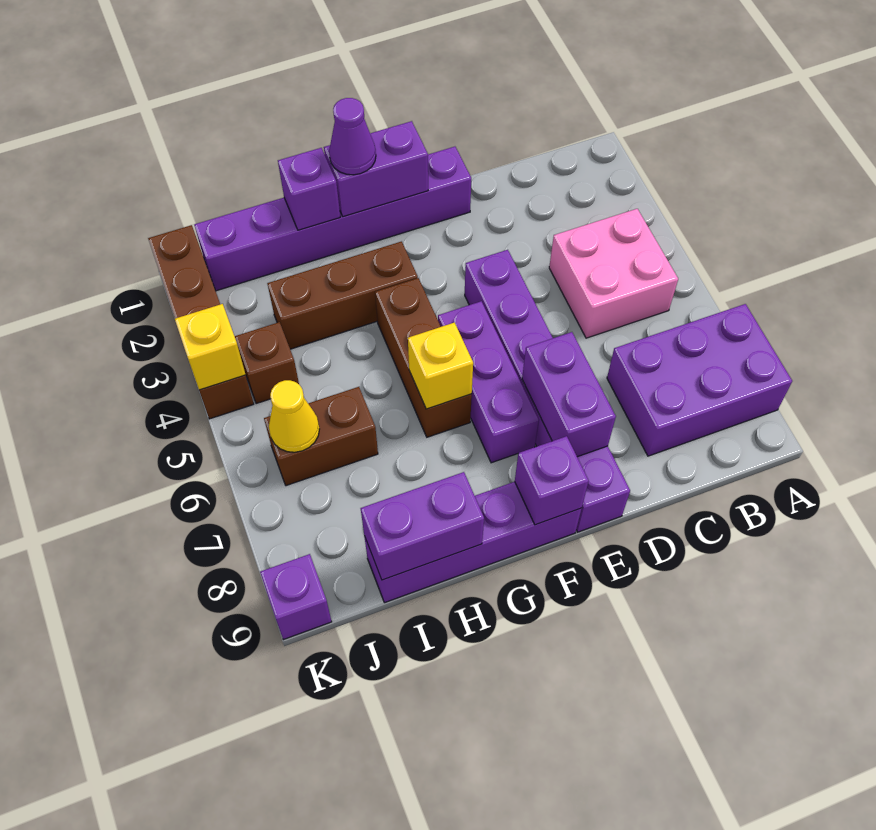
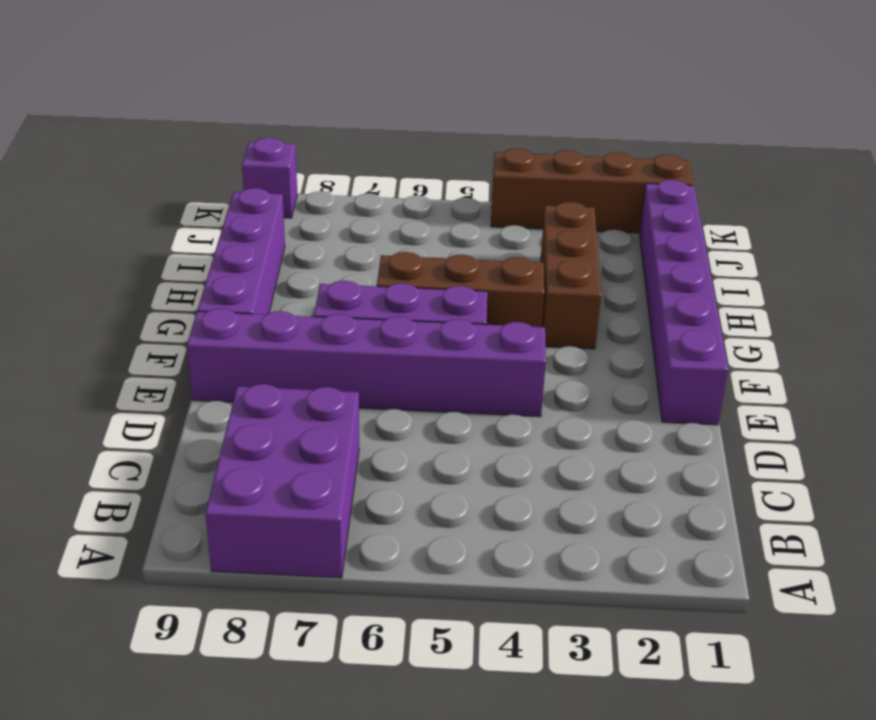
none -> pink brick B4:C5 level 1
none -> brown brick I6:J6 level 1
none -> brown brick J4 level 1

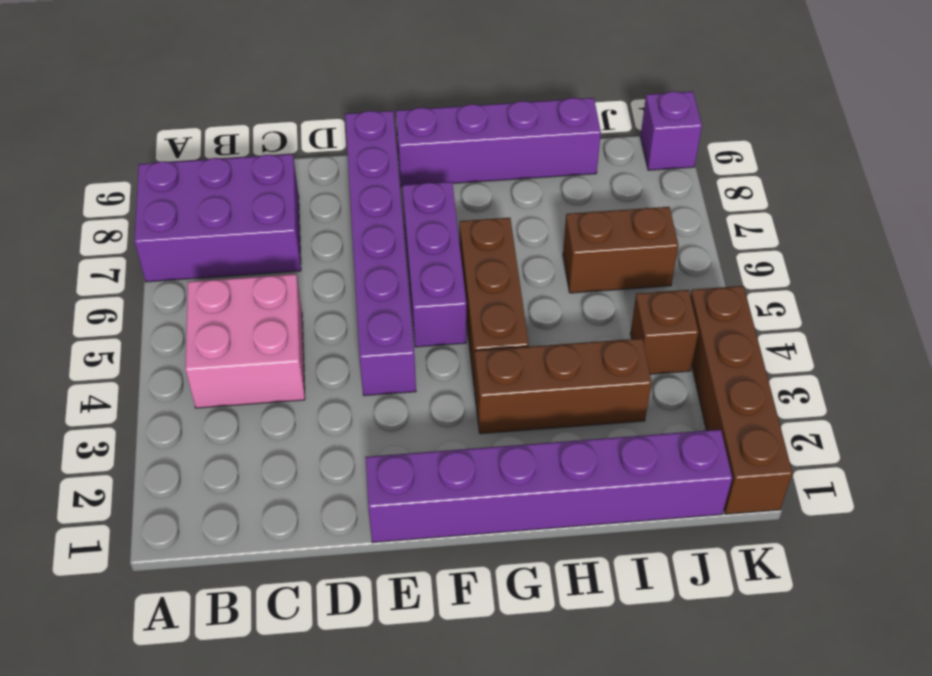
none -> purple brick E7:E8 level 2
none -> purple brick F1:G1 level 2
none -> purple brick F9 level 2

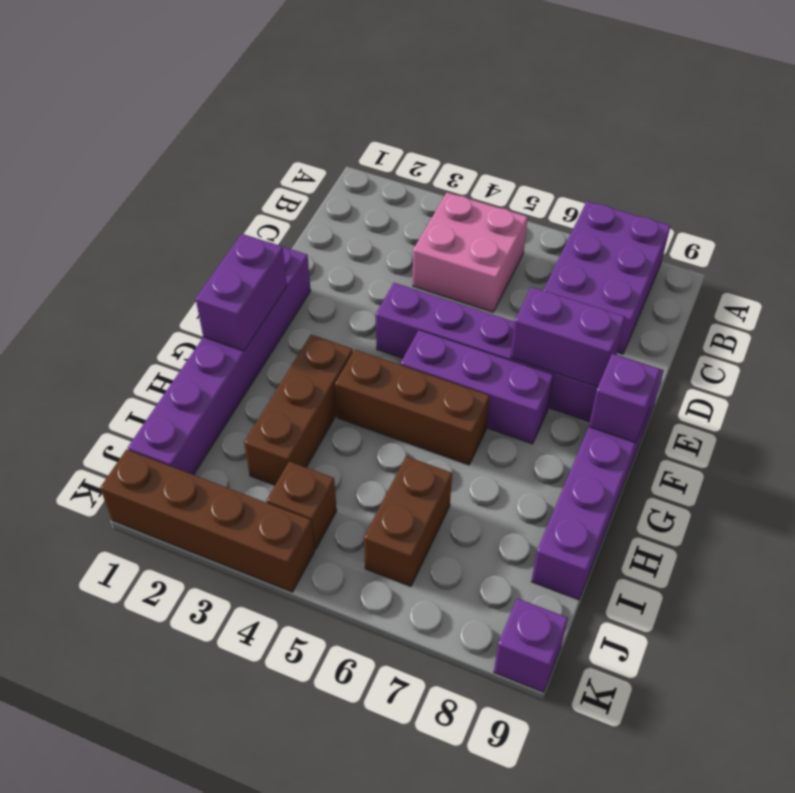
none -> yellow brick G6 level 2
none -> purple brick H1 level 2
none -> purple brick H9:I9 level 2

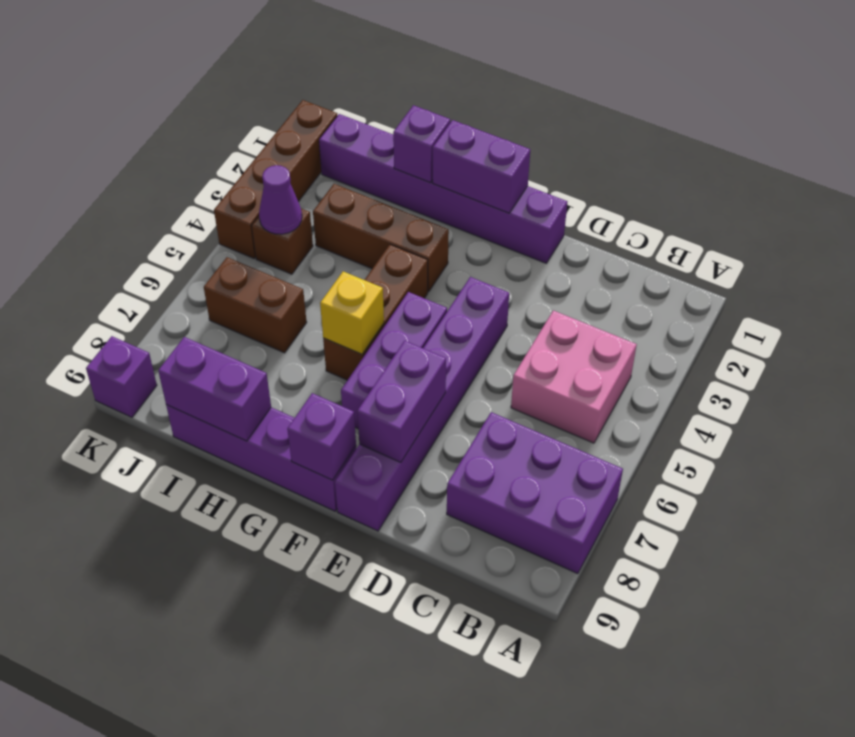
purple cone J4 level 2 -> purple cone G1 level 3
none -> yellow cone J6 level 2
none -> yellow brick K4 level 2

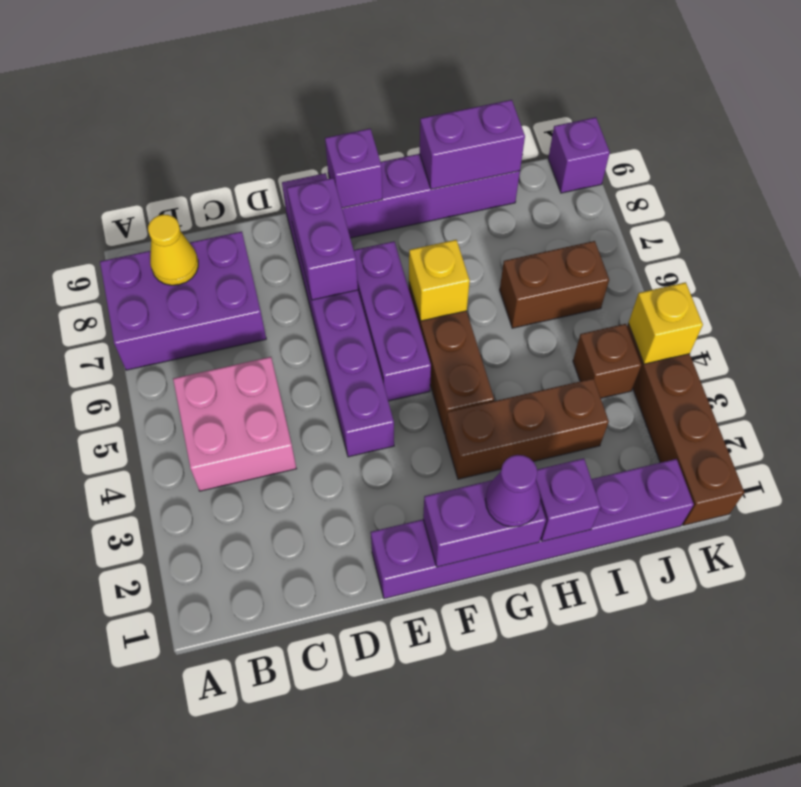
yellow cone B8 level 2 -> yellow cone J6 level 2

